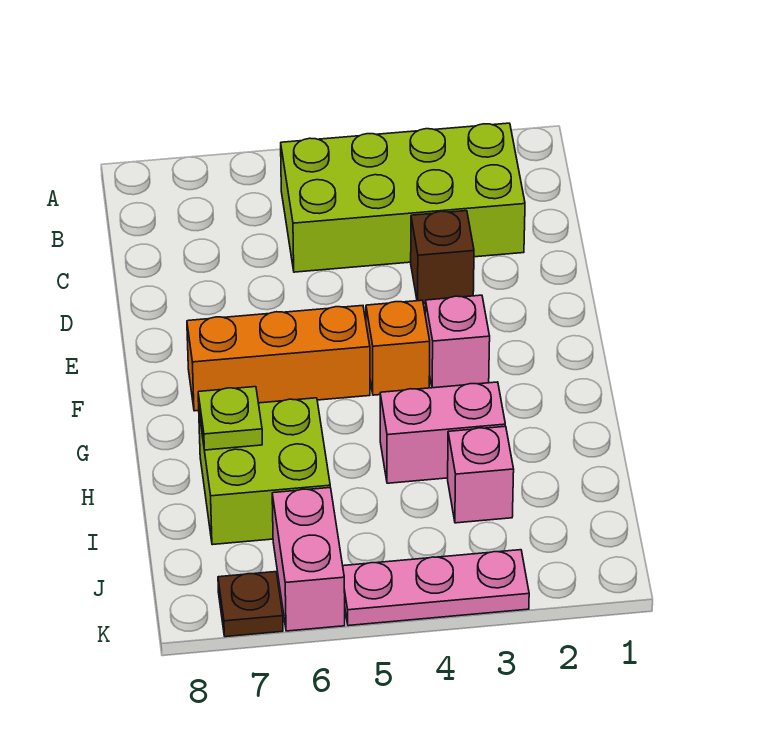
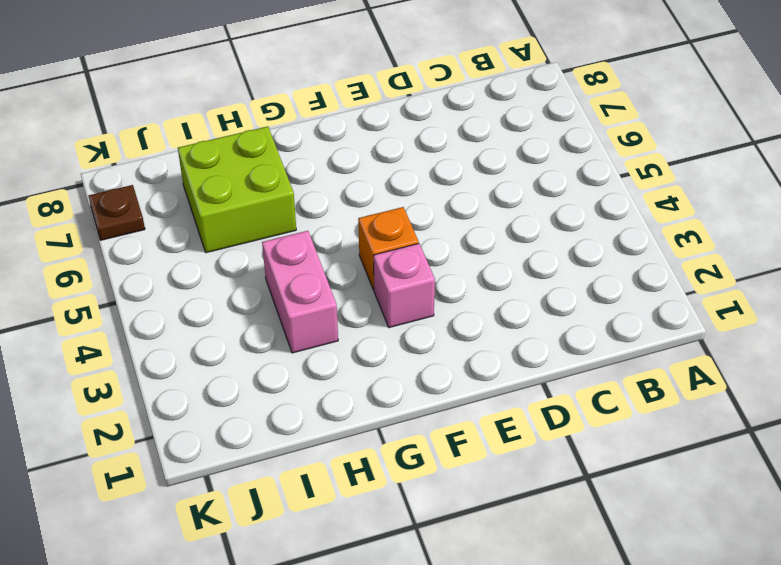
none -> lime brick B2:C5 level 1
none -> brown brick D3 level 1
none -> orange brick F5:F7 level 1

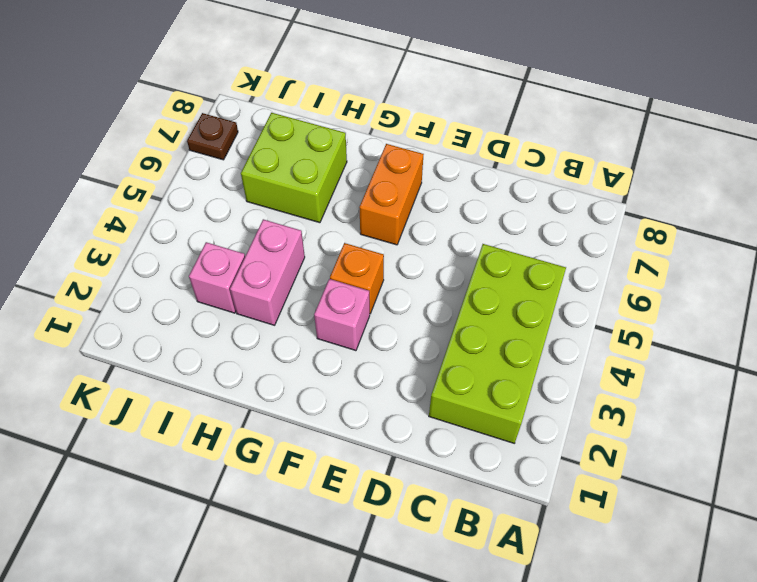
orange brick F6:F7 level 1 -> orange brick F5:F7 level 1
none -> brown brick D3 level 1
none -> pink brick J6:K6 level 1
none -> pink plate K3:K5 level 1

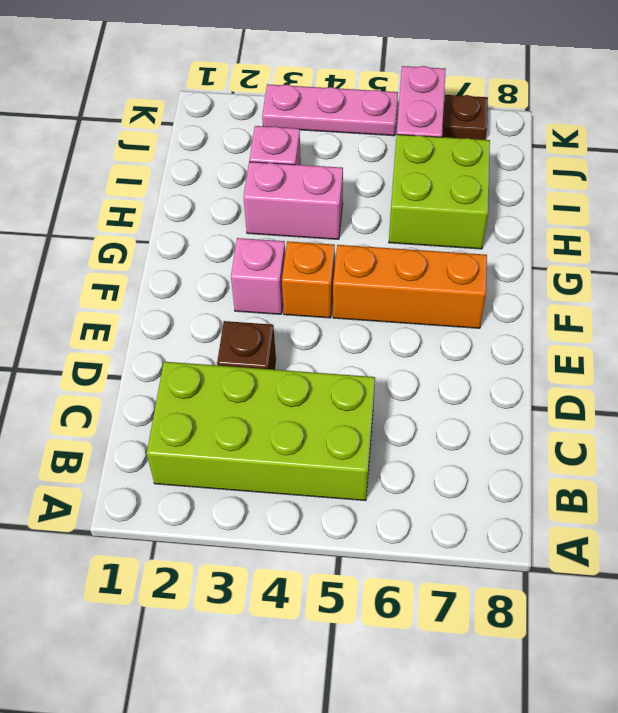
none -> lime plate H7 level 2

